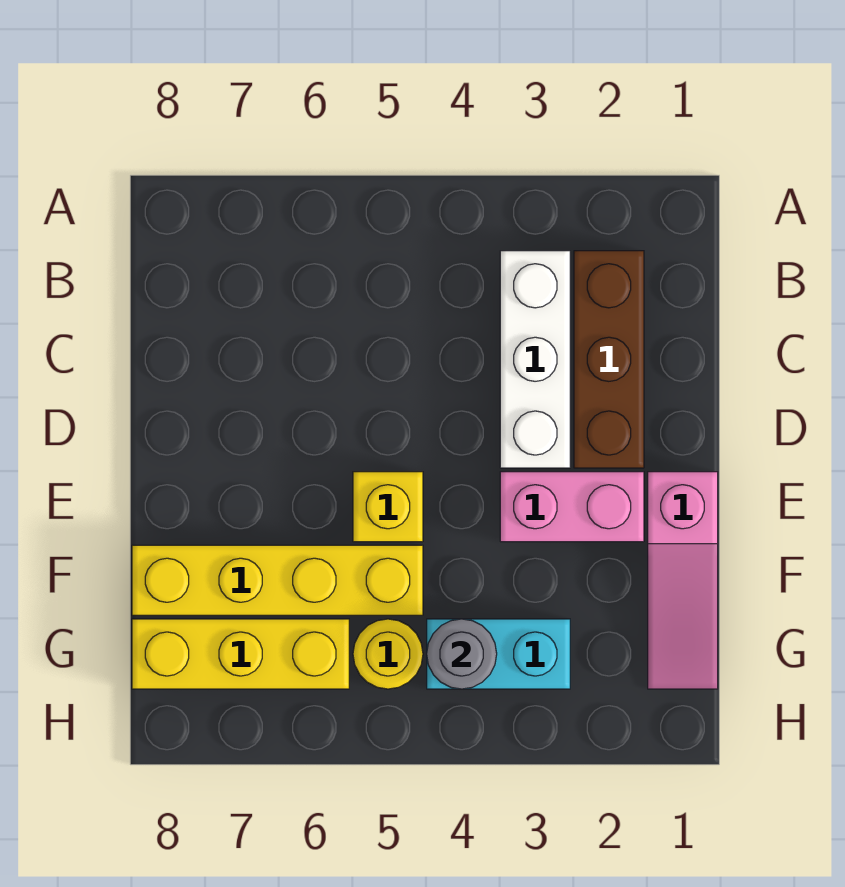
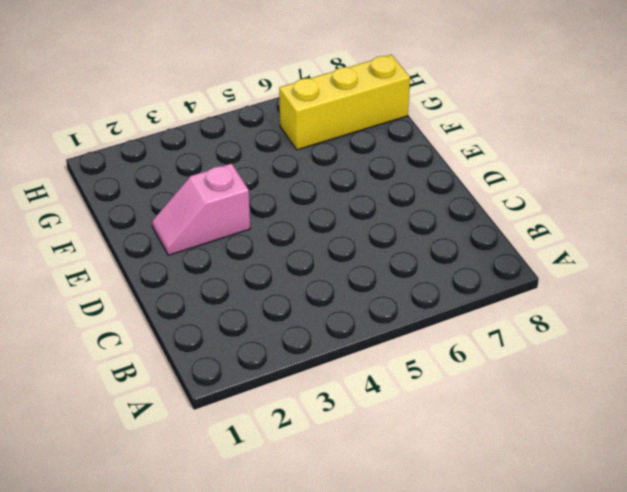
pink slope E2:E3 level 1 top 3 -> pink brick E2:E3 level 1
none -> brown brick B2:D2 level 1
none -> white brick B3:D3 level 1

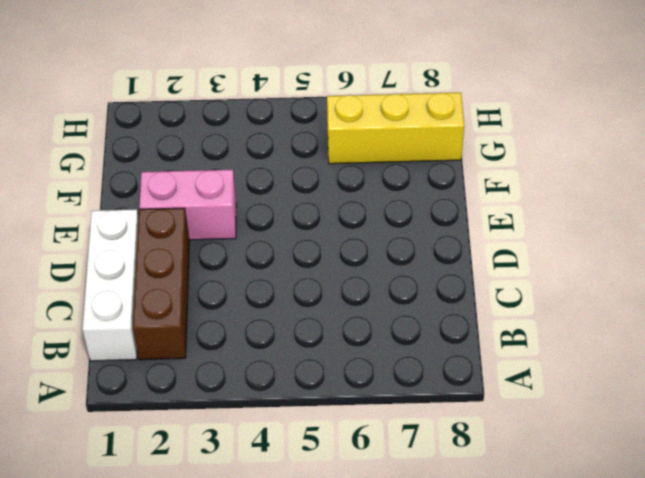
white brick B1:D1 level 1 -> white brick B3:D3 level 1
none -> pink slope E1:G1 level 1 top E
none -> yellow brick E5 level 1

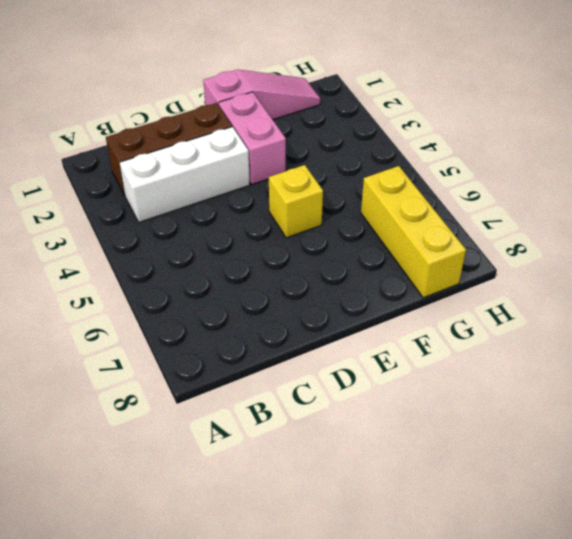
none -> yellow brick F5:F8 level 1
none -> cyan brick G3:G4 level 1

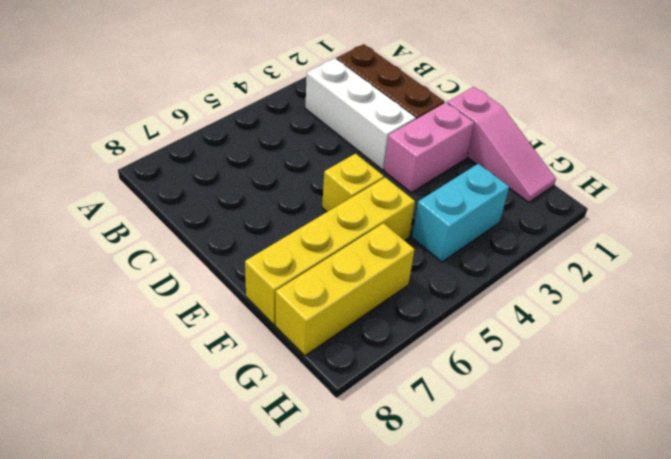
none -> yellow round brick G5 level 1
none -> grey round brick G4 level 2

